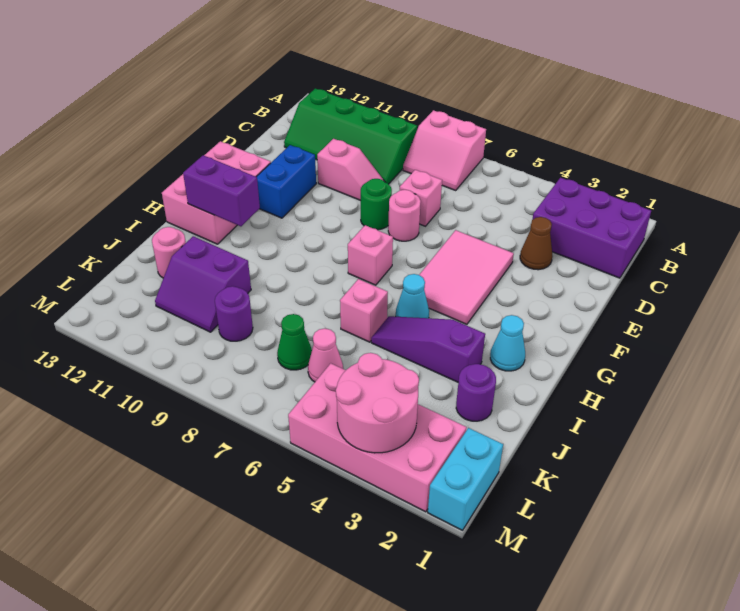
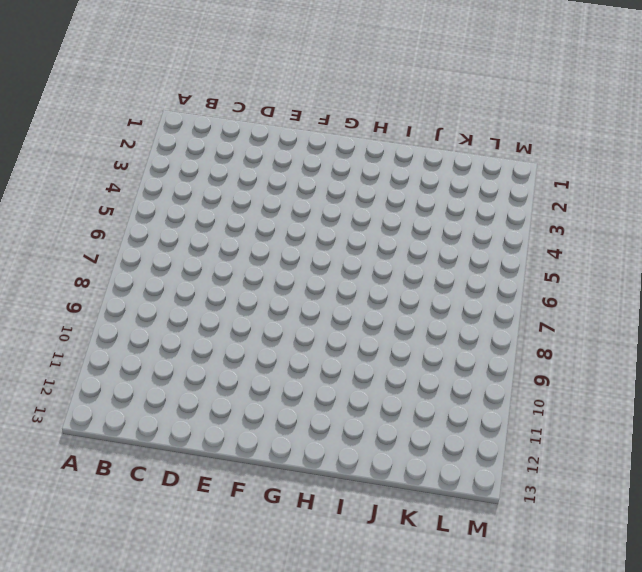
none -> pink slope A7:B8 level 1 top A
none -> purple brick B1:C3 level 1
none -> green slope B9:C12 level 1 top B

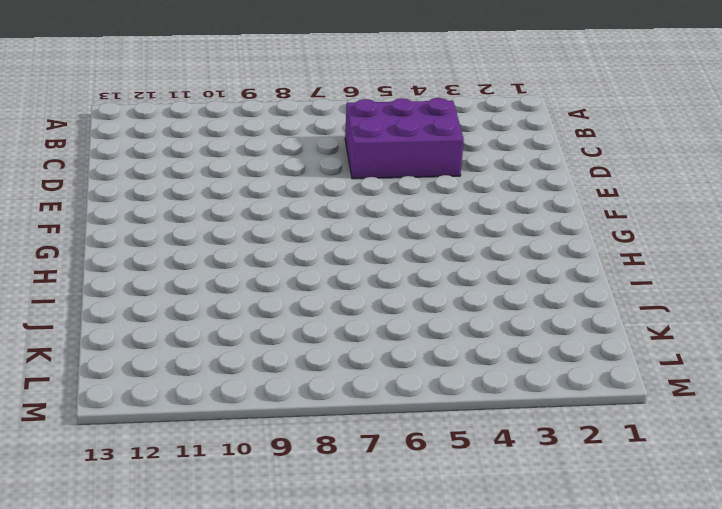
purple brick C4:D6 level 1 -> purple brick B1:C3 level 1
none -> pink slope A7:B8 level 1 top A
none -> green slope B9:C12 level 1 top B
none -> brown cone D3 level 1

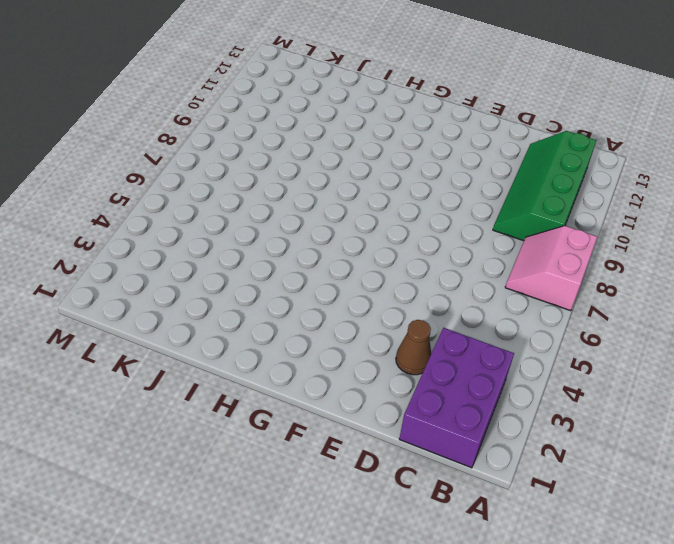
none -> pink brick D7 level 1
none -> pink slope D9:D10 level 1 top 10
none -> pink tile E4:G5 level 1

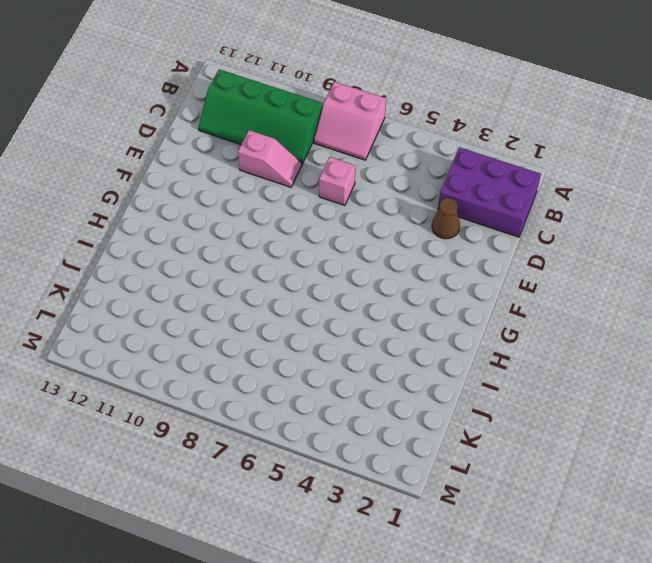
none -> pink tile E4:G5 level 1
none -> pink round brick E7 level 1
none -> green round brick E8 level 1

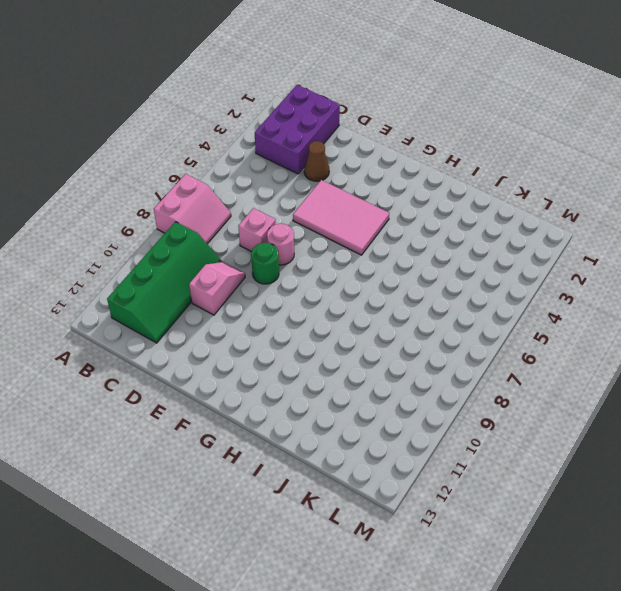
none -> blue brick E11:F11 level 1
none -> pink brick F12:H13 level 1
none -> pink brick G7 level 1

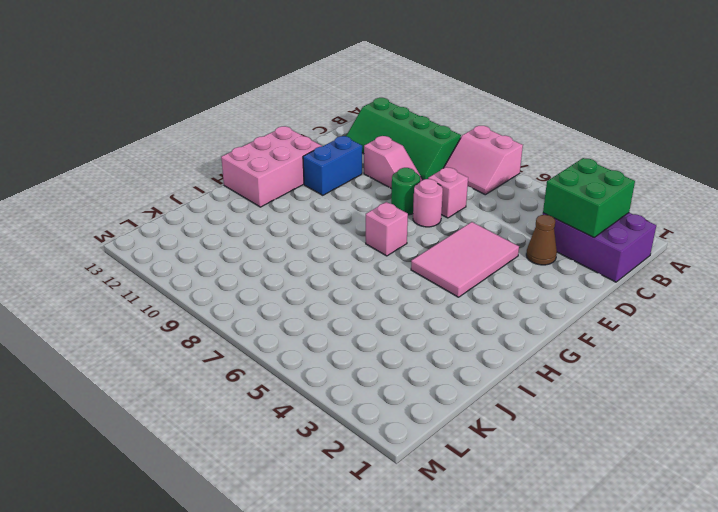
green brick B2:C3 level 2 -> none
none -> cyan cone H2 level 1
none -> cyan cone H5 level 1
none -> purple slope I3:I5 level 1 top 3

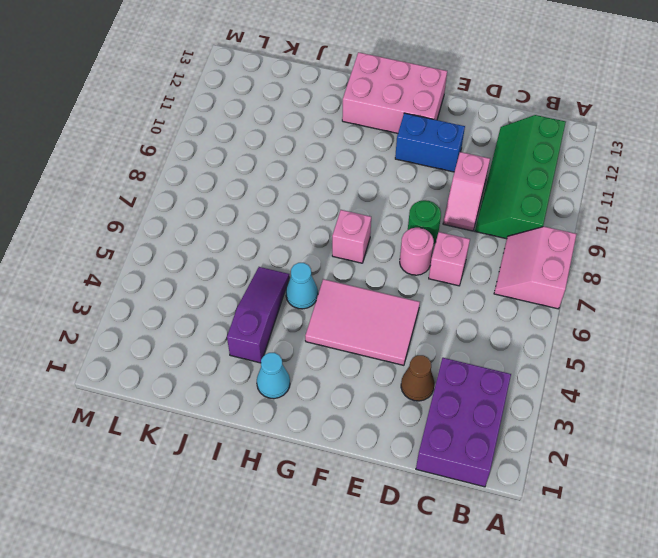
none -> pink brick I6 level 1
none -> purple round brick J2 level 1
none -> purple slope J10:K11 level 1 top J

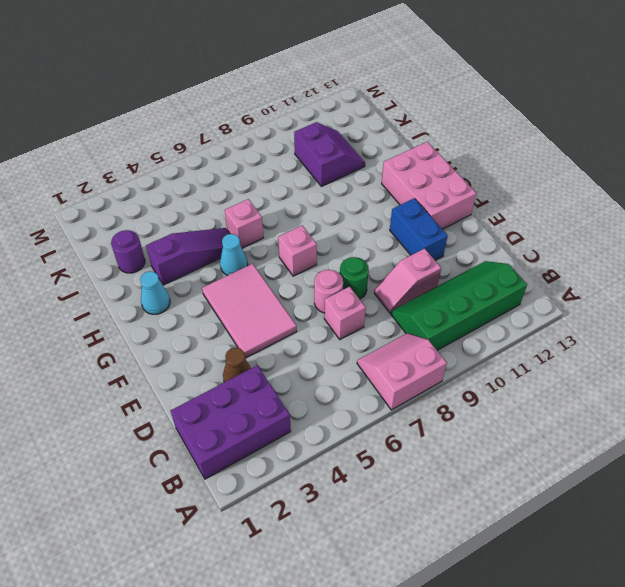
purple slope J10:K11 level 1 top 10 -> purple slope J10:K11 level 1 top J
none -> pink round brick J12 level 1
none -> pink cone K6 level 1
none -> green cone K7 level 1

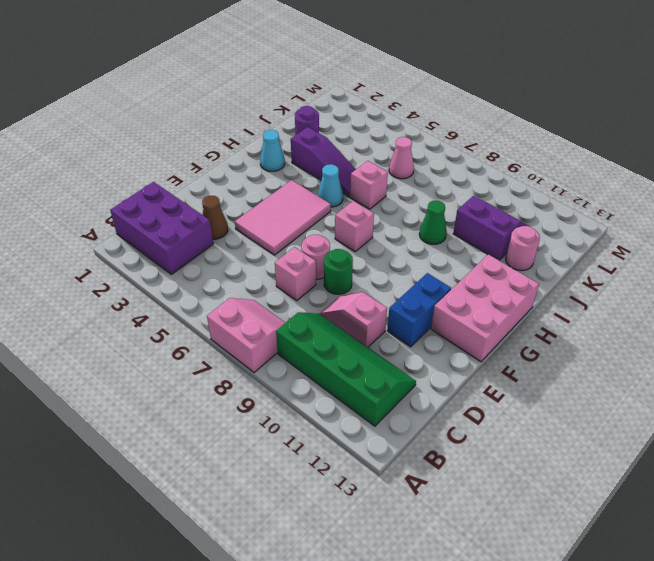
green cone I9 level 1 -> green cone K7 level 1
none -> purple round brick K9 level 1
none -> cyan brick L1:M1 level 1
none -> pink brick L2:M5 level 1

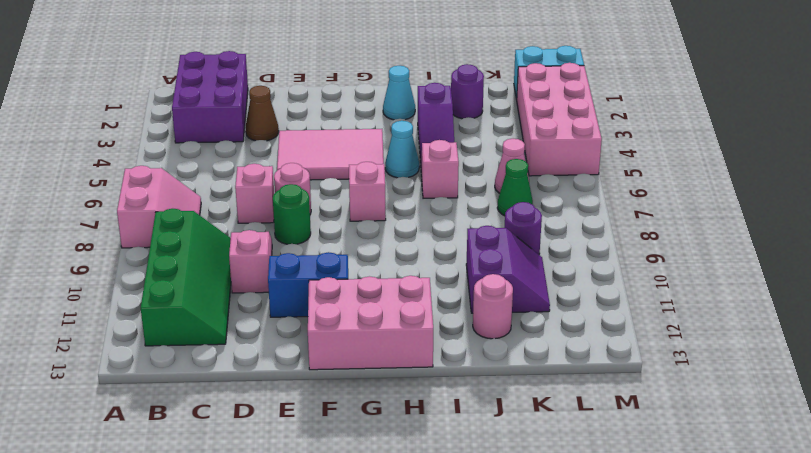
none -> purple brick H11:H12 level 2
none -> pink round brick L3:M4 level 2

